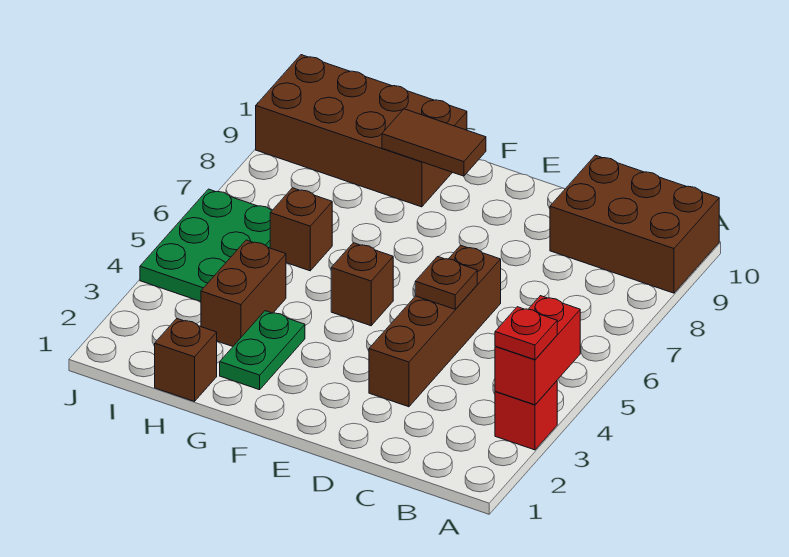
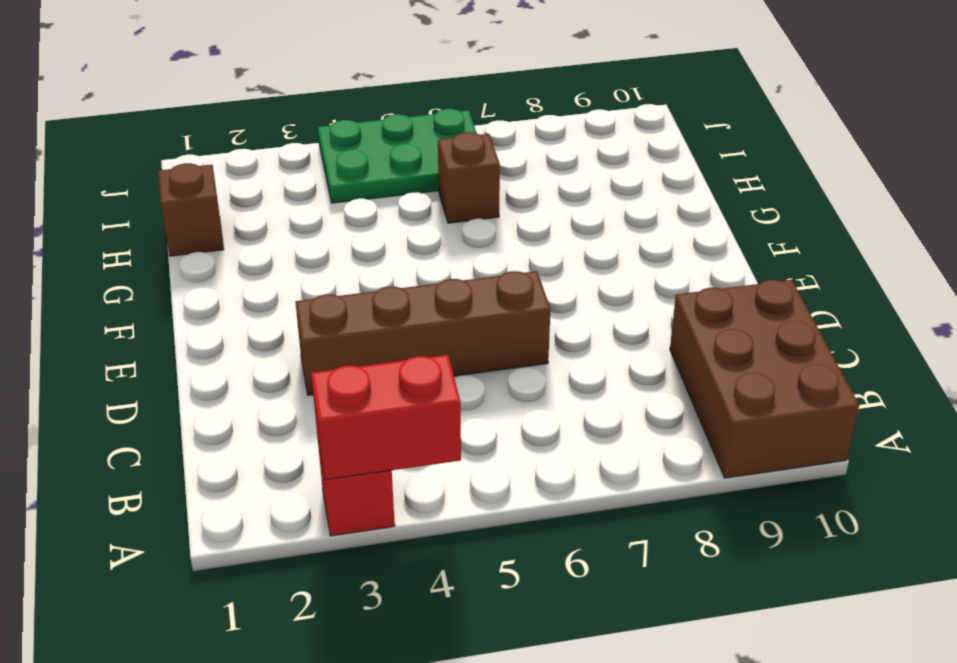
none -> brown brick F5 level 1
none -> green plate G2:G3 level 1
none -> brown brick G9:J10 level 1

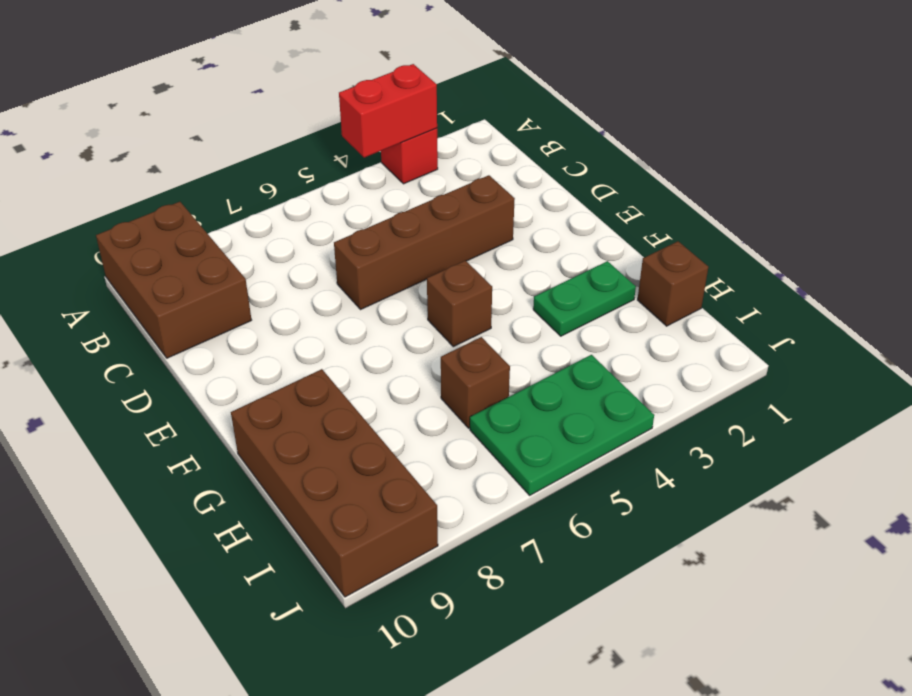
none -> brown brick H3:H4 level 1
none -> brown plate D5 level 2
none -> brown tile F9:G9 level 2

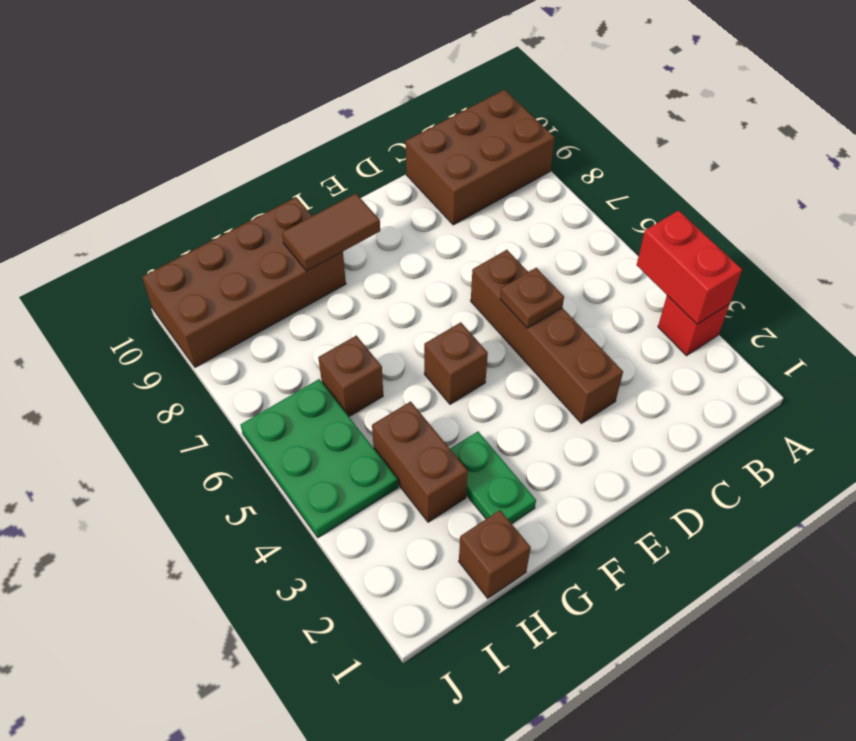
none -> red plate A3 level 3

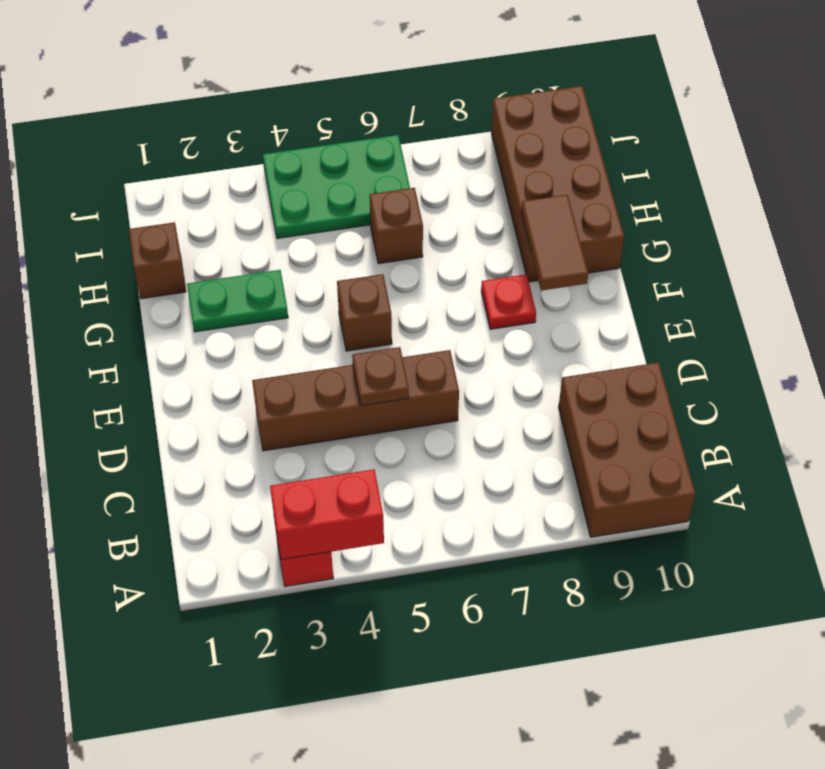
red plate F8 level 1 -> red plate A3 level 3
none -> brown brick H3:H4 level 1

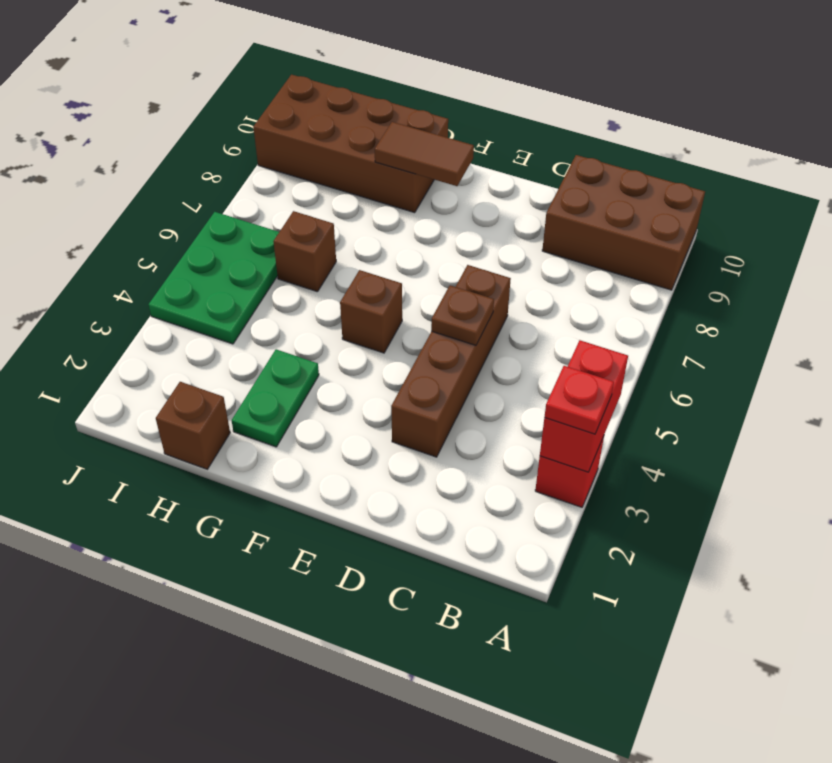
none -> brown brick H3:H4 level 1

